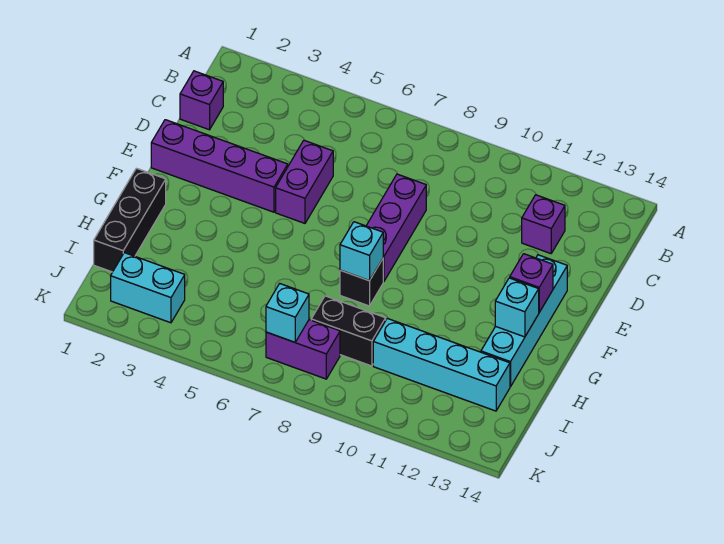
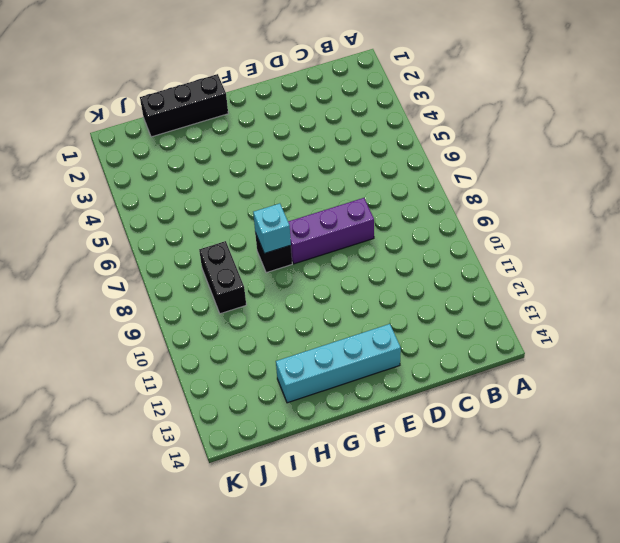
none -> purple brick C1 level 1
none -> purple brick C12 level 1
none -> purple brick D5:E5 level 1

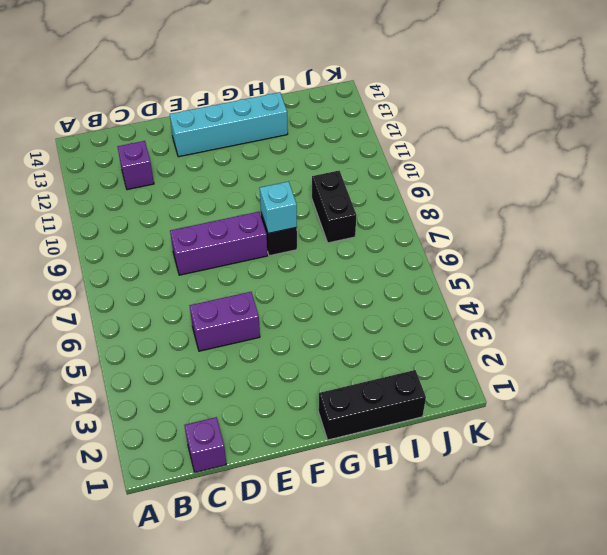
none -> purple brick E1:E4 level 1
none -> cyan brick I10:I13 level 1
none -> cyan brick J2:J3 level 1

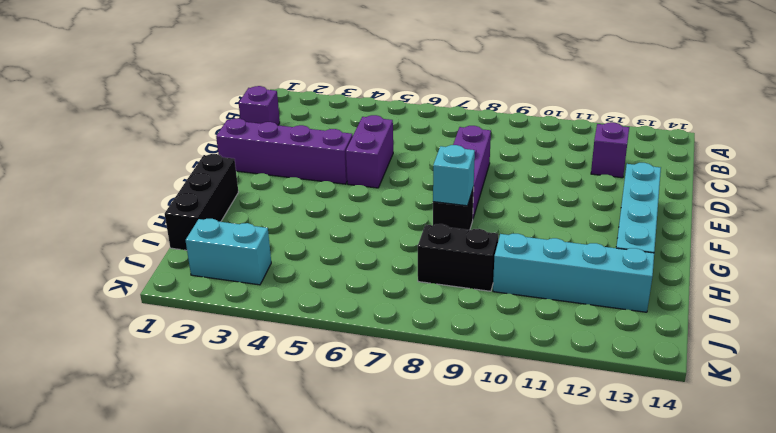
none -> purple brick J7:J8 level 1
none -> purple brick F13 level 2
none -> cyan brick G13 level 2

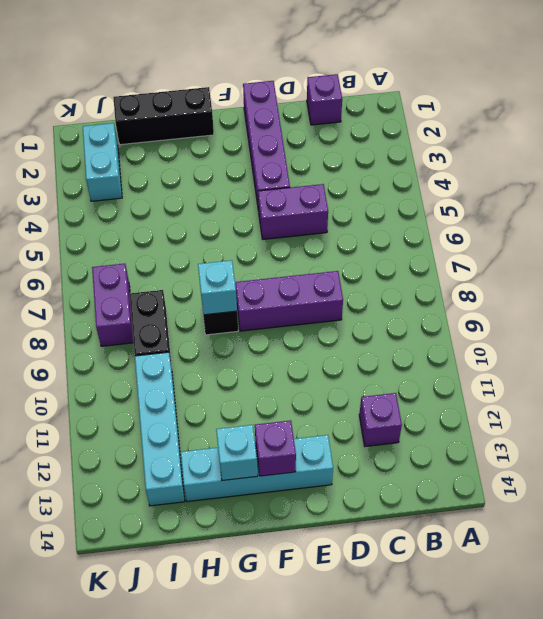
none -> cyan brick J7 level 2

